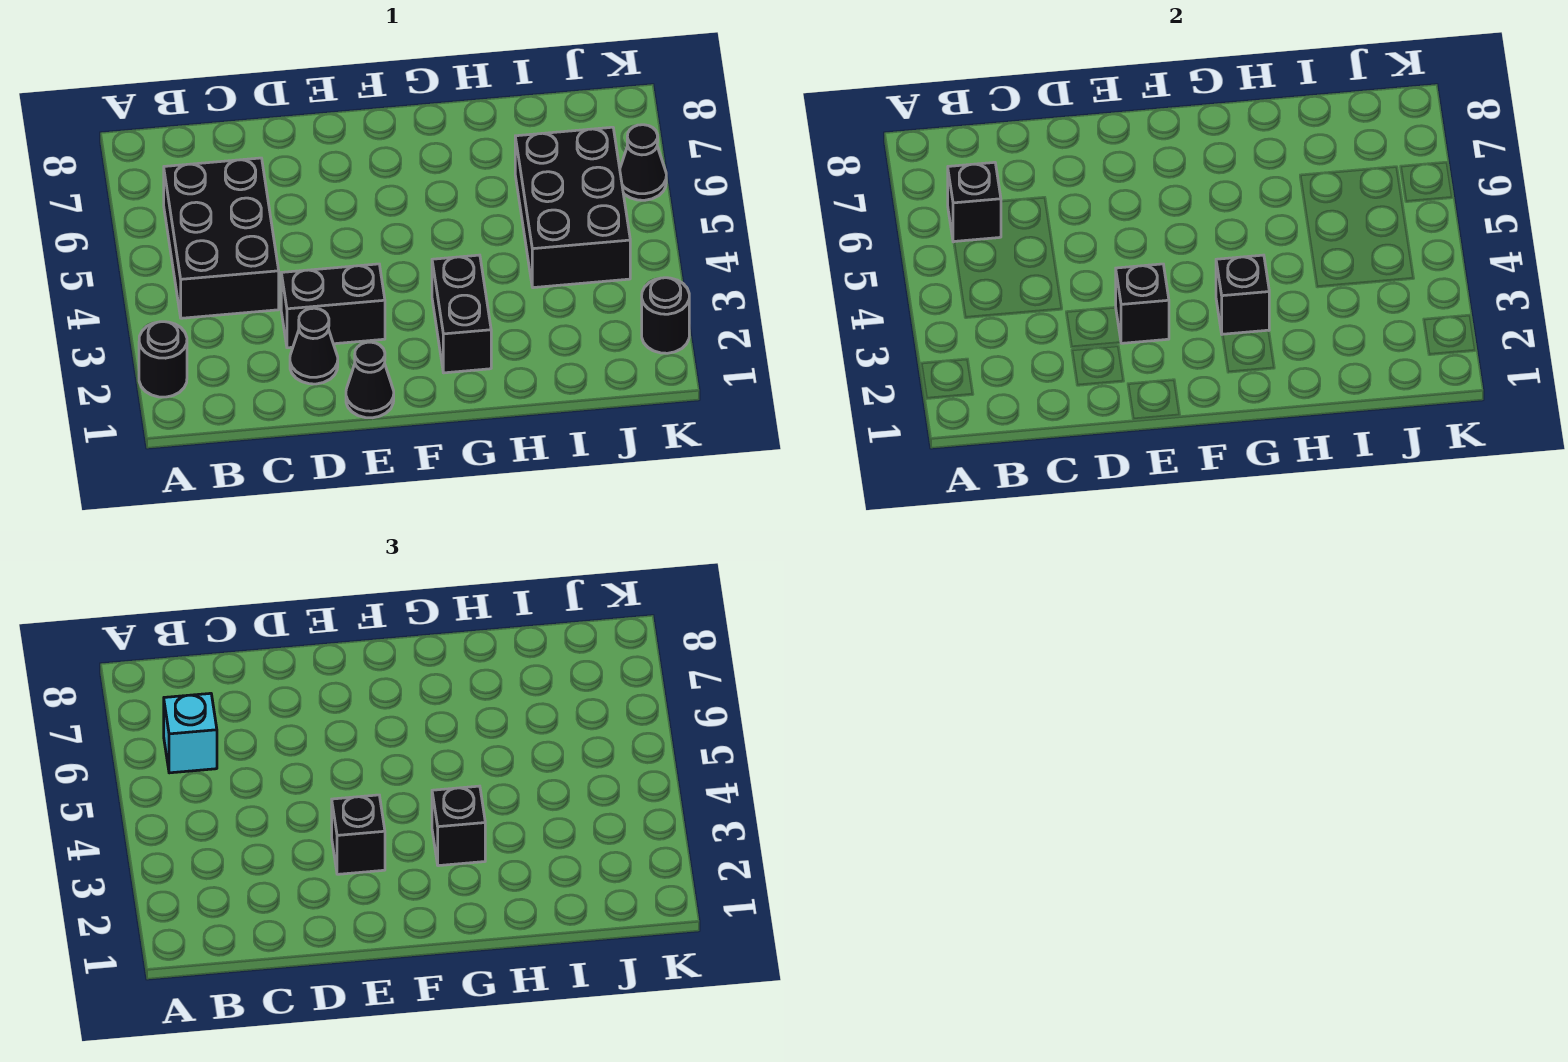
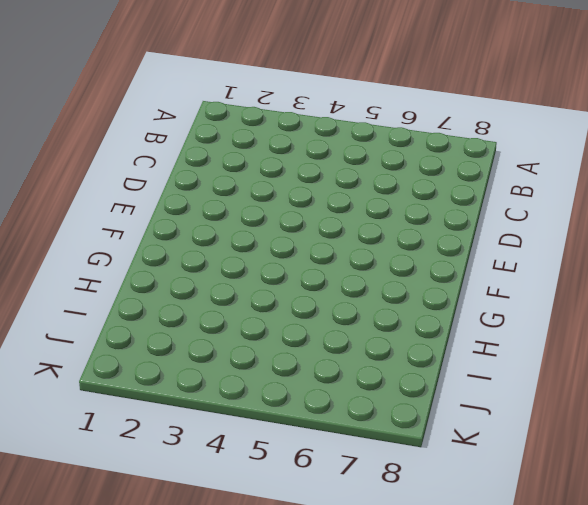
none -> black round brick A2 level 1
none -> black brick B4:C6 level 1
none -> black cone D2 level 1

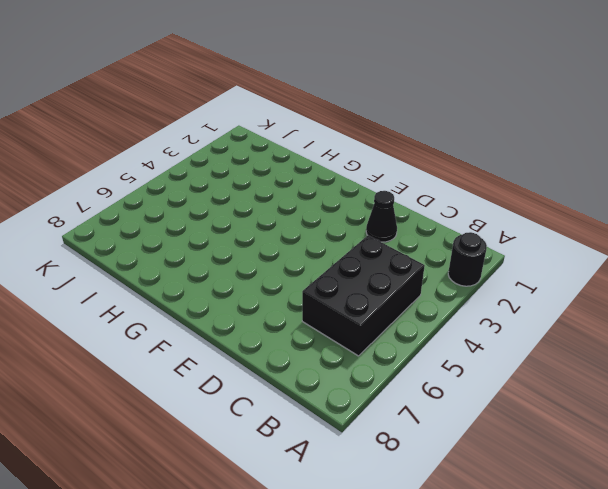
none -> black brick D3:E3 level 1
none -> black cone E1 level 1
none -> black brick G2:G3 level 1

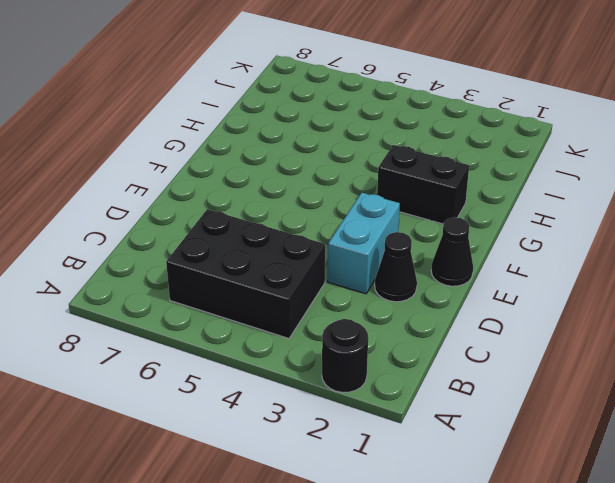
cyan brick D3:E3 level 1 -> black brick D3:E3 level 1
none -> black brick I4:J6 level 1
none -> black round brick K2 level 1
none -> black cone K6 level 1

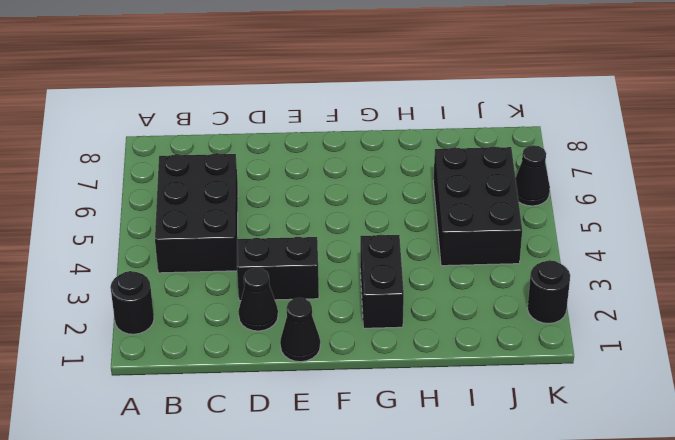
none -> black brick B6 level 2
none -> black brick E3 level 2
none -> black brick G3 level 2

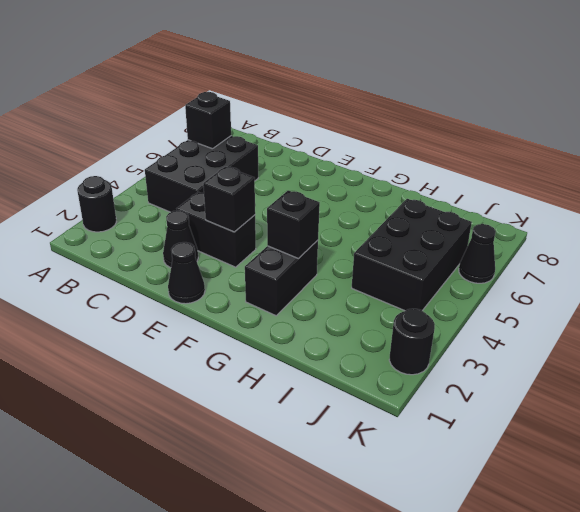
none -> cyan brick B6 level 3
none -> black brick E3 level 3
none -> black brick G3 level 3

